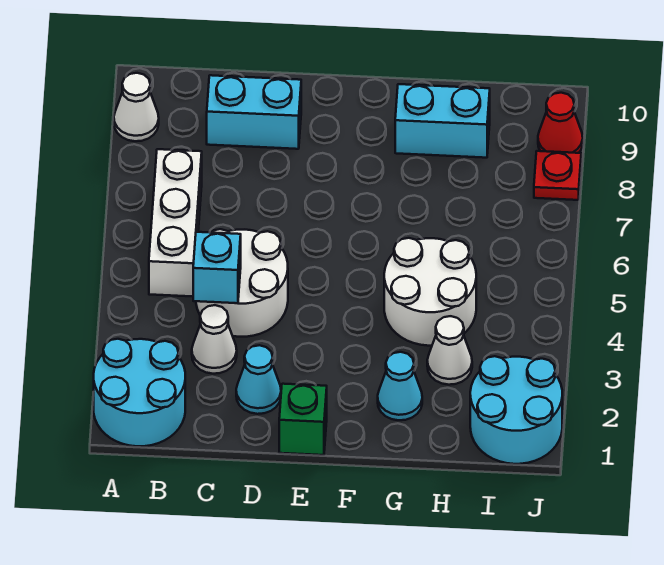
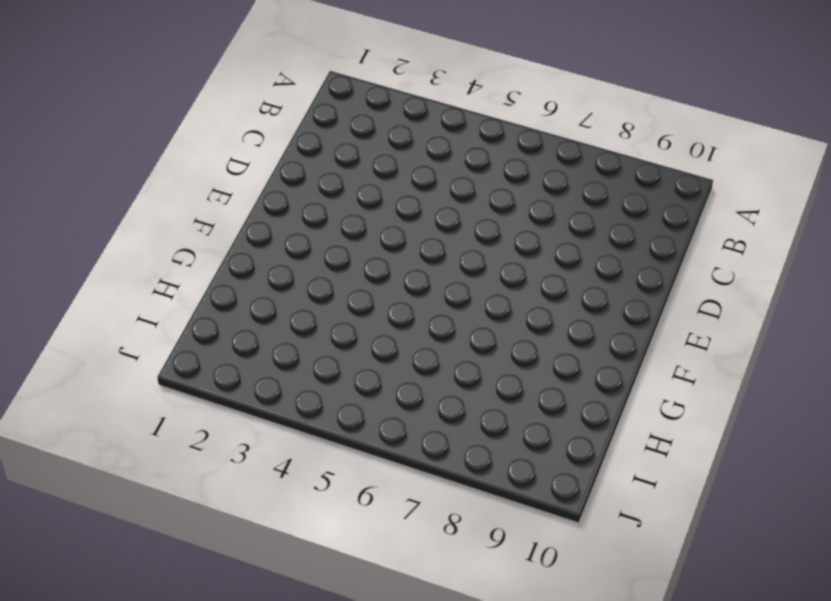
none -> cyan round brick A1:B2 level 1
none -> white cone A9 level 1
none -> white brick B5:B7 level 1

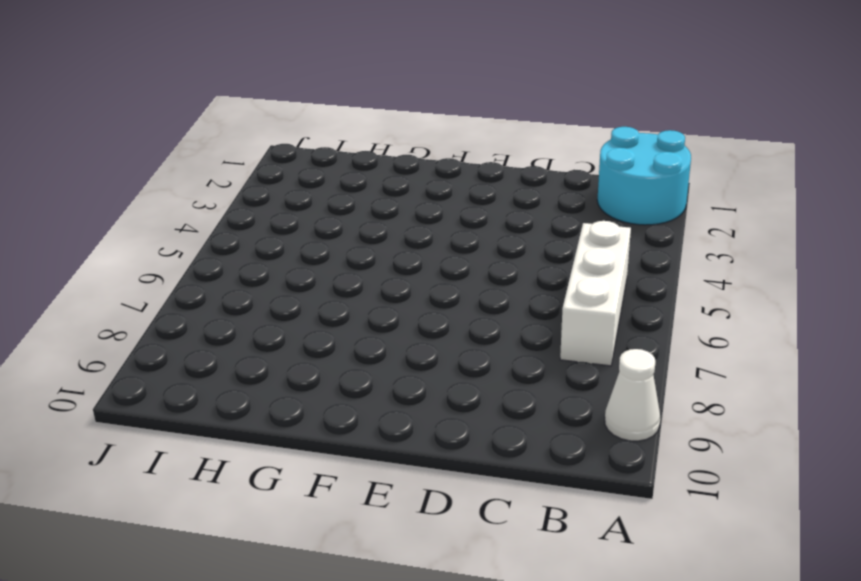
none -> white cone C3 level 1
none -> white round brick C4:D5 level 1
none -> cyan brick C9:D9 level 1

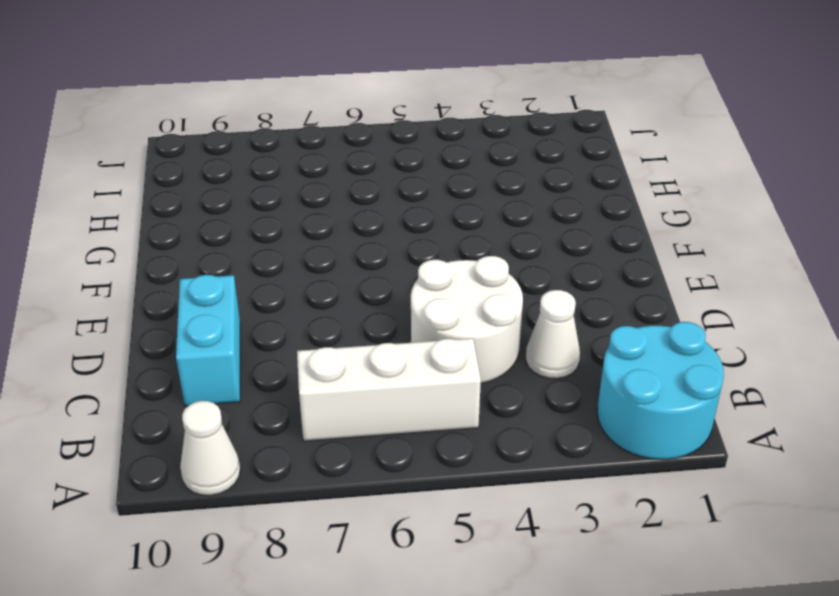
none -> cyan cone D2 level 1
none -> green brick E1 level 1
none -> cyan cone G2 level 1

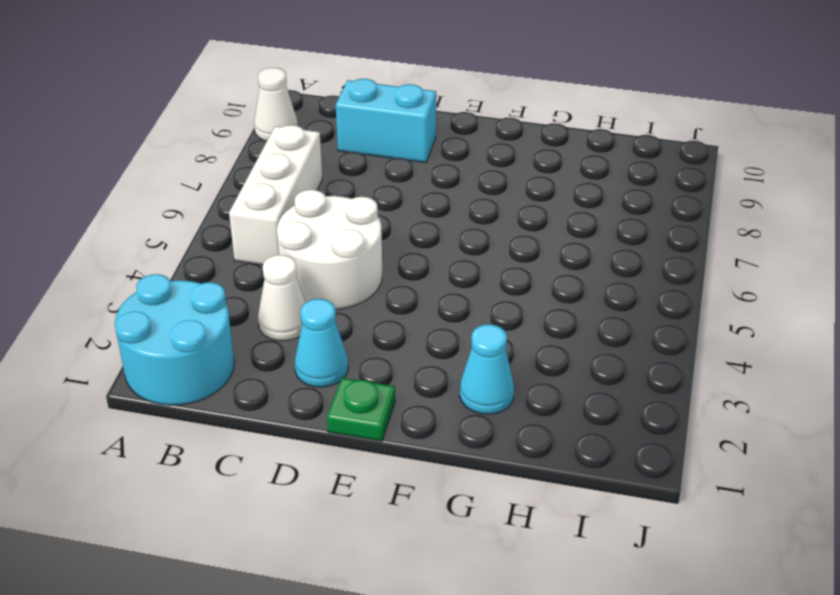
green plate E1 level 1 -> green brick E1 level 1
none -> white round brick G4:H5 level 1
none -> cyan brick G9:H9 level 1
none -> white cone H3 level 1

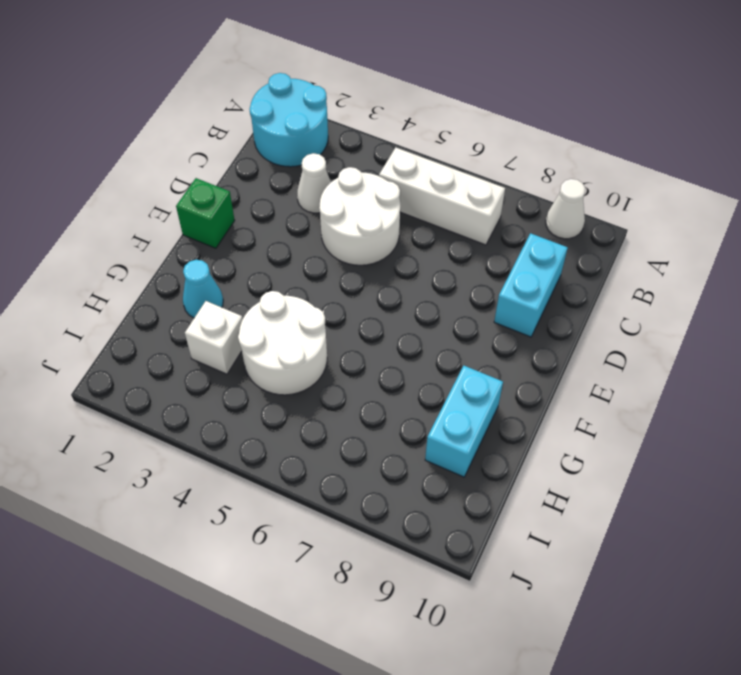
white brick H3 level 1 -> white cone H3 level 1
none -> cyan cone D2 level 1
none -> cyan round brick I1:J2 level 1
none -> red plate J8 level 1

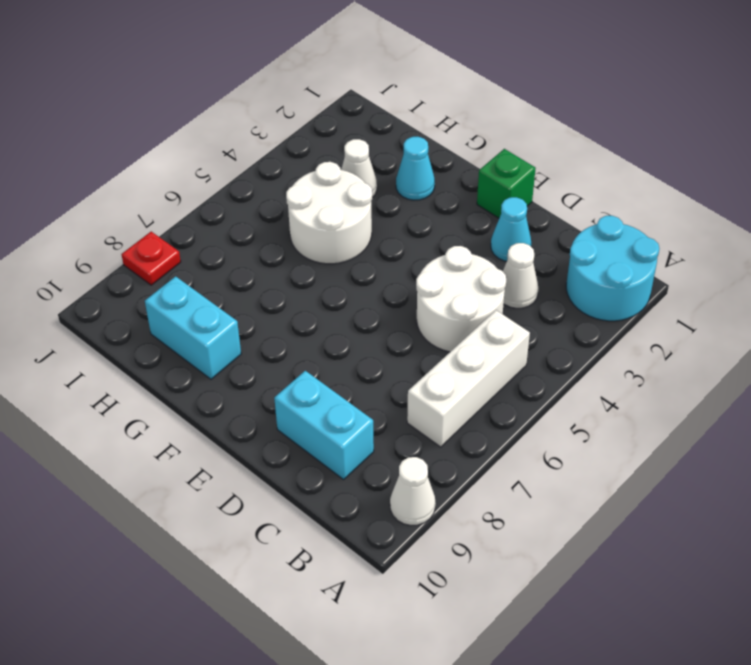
none -> cyan round brick I1:J2 level 1
none -> red cone J9 level 1
none -> cyan brick C4 level 2

